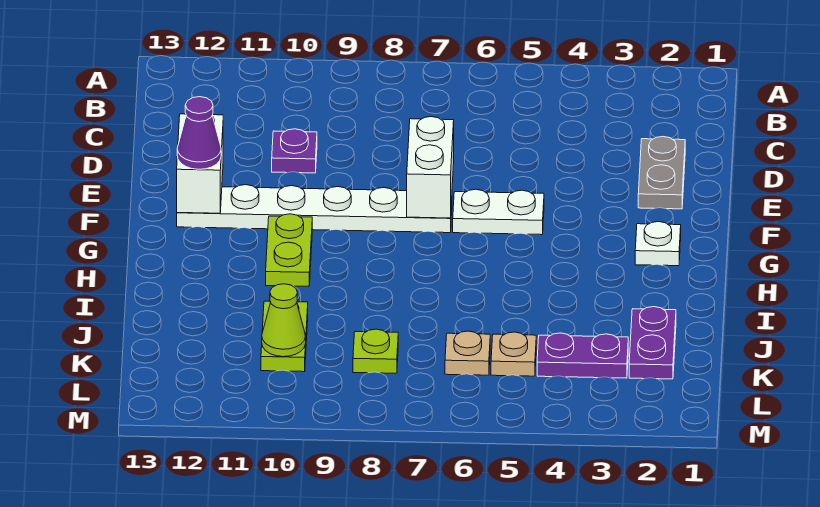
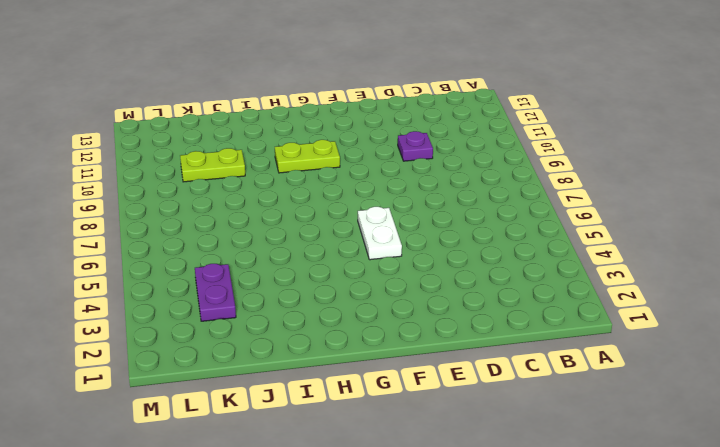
none -> grey plate D2:E2 level 1
none -> white plate F7:F12 level 1
none -> white plate G2 level 1

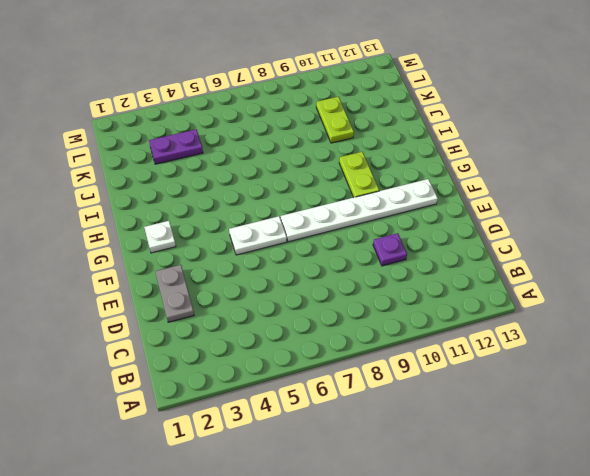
none -> purple plate J2:K2 level 1
none -> tan plate K5 level 1
none -> tan plate K6 level 1

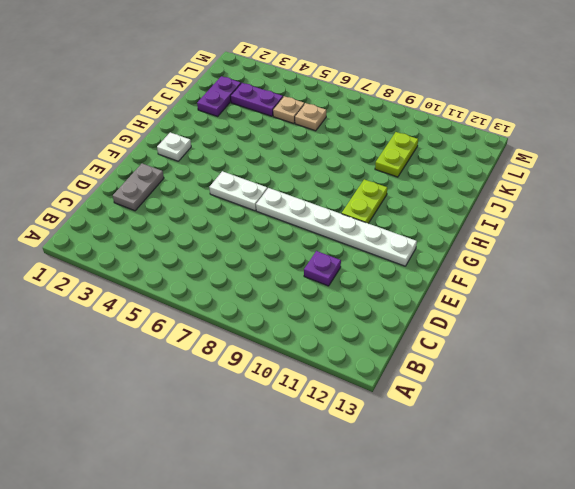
none -> lime plate K8 level 1
none -> white brick E7:F7 level 2
none -> white brick E12:F12 level 2

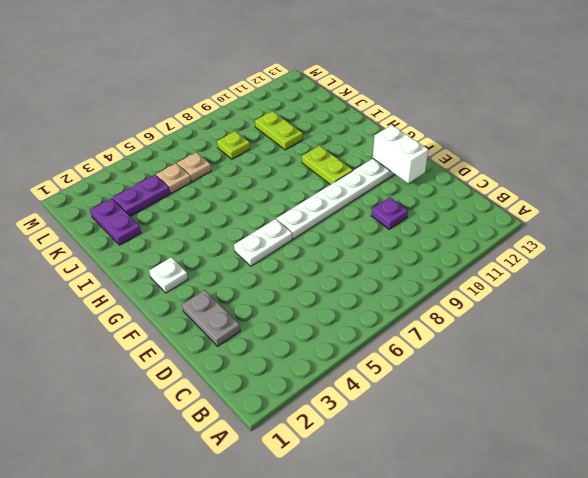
none -> white brick E7:F7 level 2
none -> lime cone K10 level 2
none -> purple cone F12 level 3

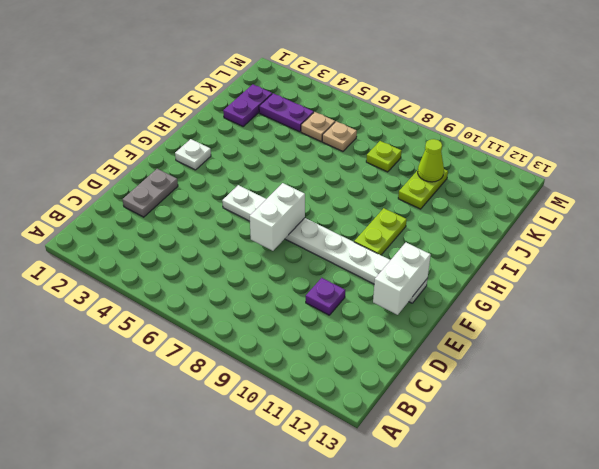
none -> purple cone F12 level 3

